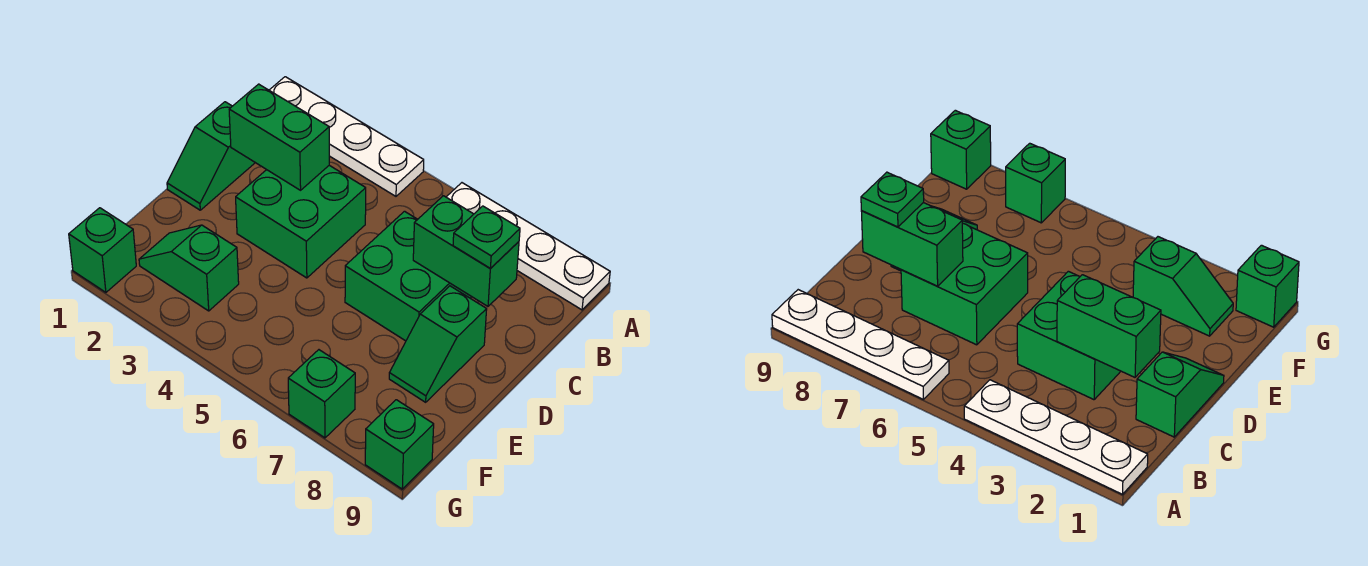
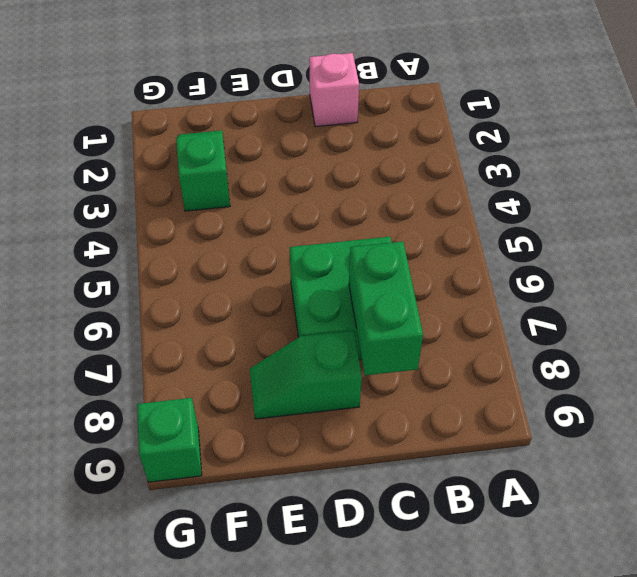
pink brick C1 level 1 -> green slope C1:D1 level 1 top C
none -> white plate A1:A4 level 1
none -> white plate A6:A9 level 1
none -> green brick C3:D4 level 1

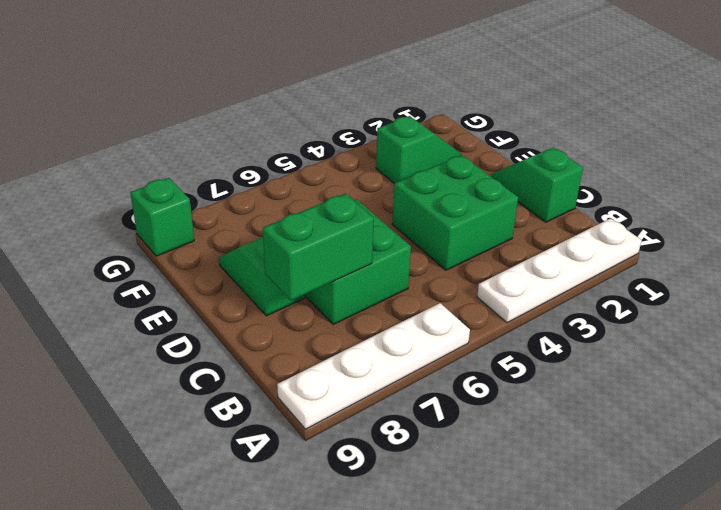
none -> green brick G1 level 1
none -> green brick G7 level 1
none -> green brick C2:C3 level 2

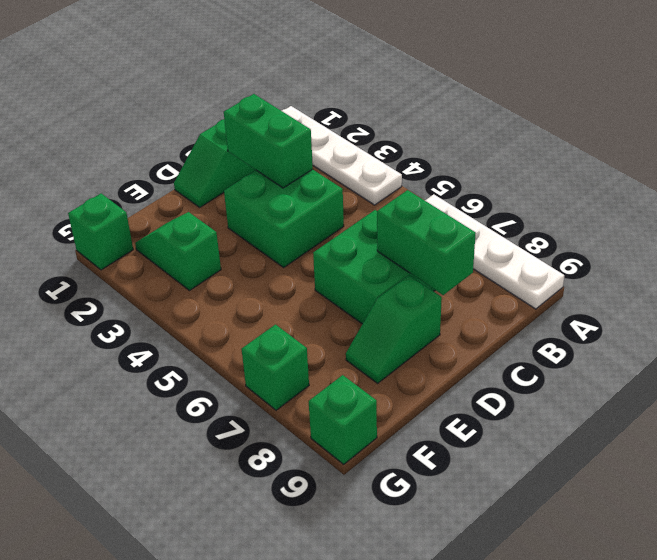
none -> green plate C8 level 3

